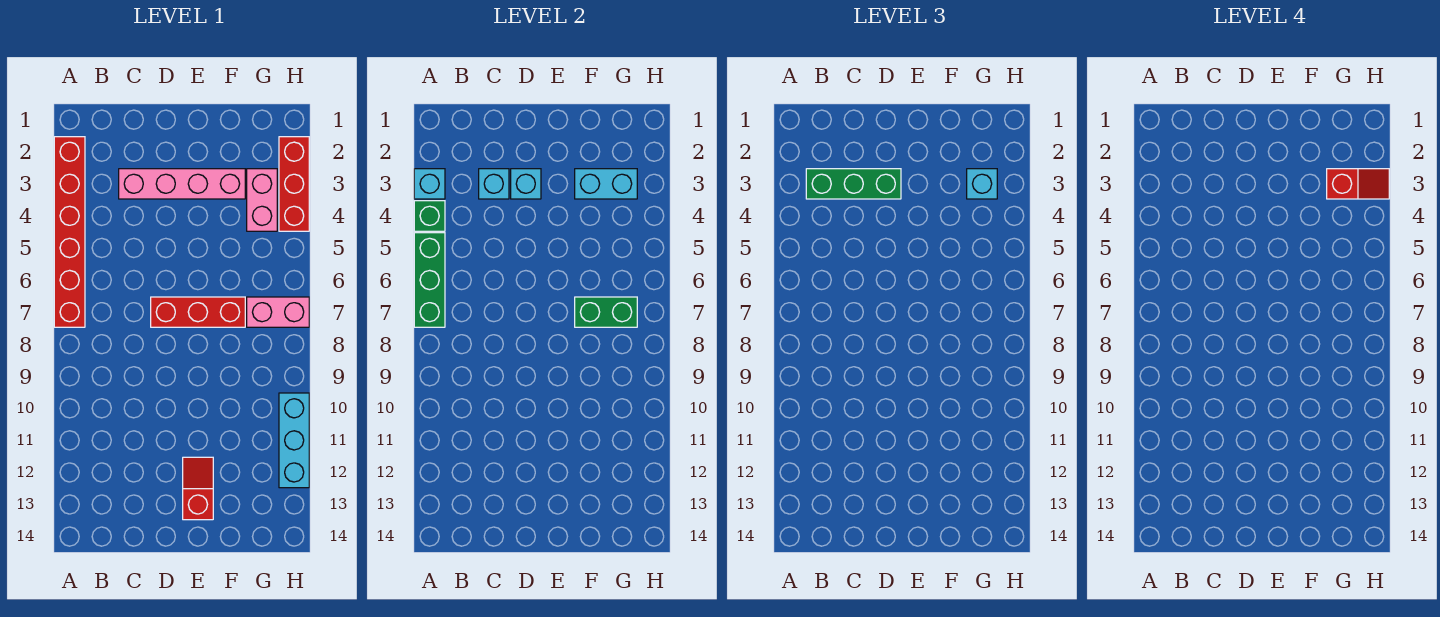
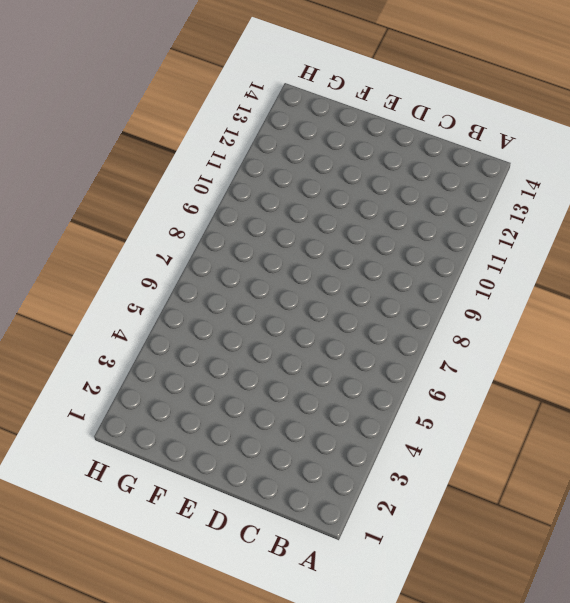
none -> red brick A2:A7 level 1
none -> pink brick C3:F3 level 1
none -> red brick D7:F7 level 1

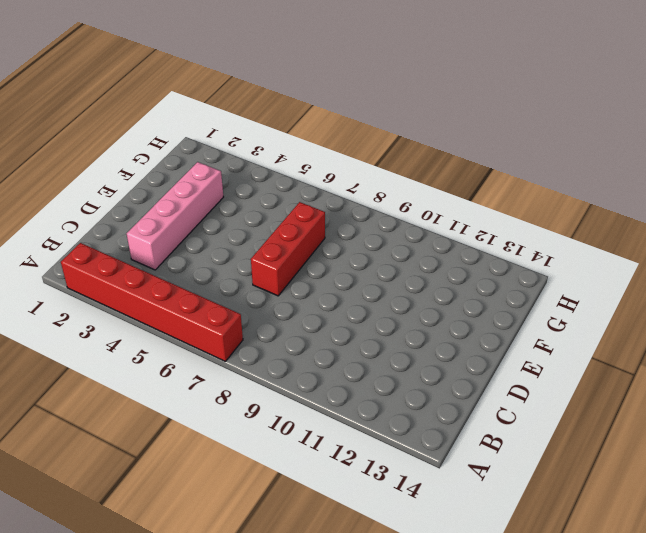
none -> red slope E12:E13 level 1 top 13
none -> pink brick G3:G4 level 1
none -> pink brick G7:H7 level 1

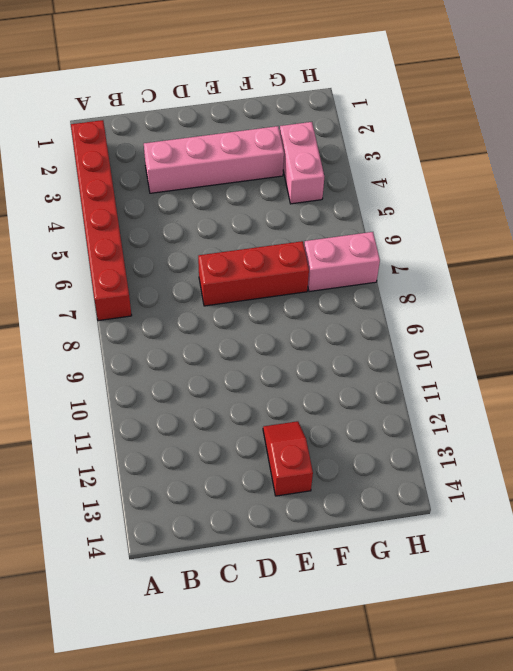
none -> red brick H2:H4 level 1
none -> cyan brick H10:H12 level 1
none -> cyan brick A3 level 2

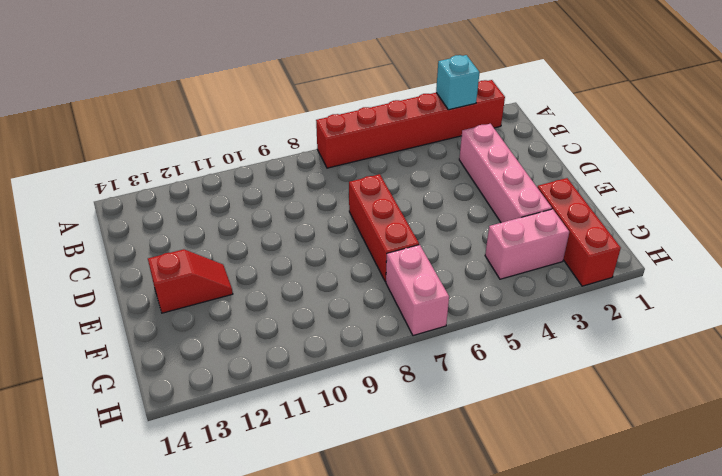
red brick F2:H2 level 1 -> red brick H2:H4 level 1
none -> cyan brick H10:H12 level 1
none -> green brick A4 level 2
none -> green brick A5:A7 level 2

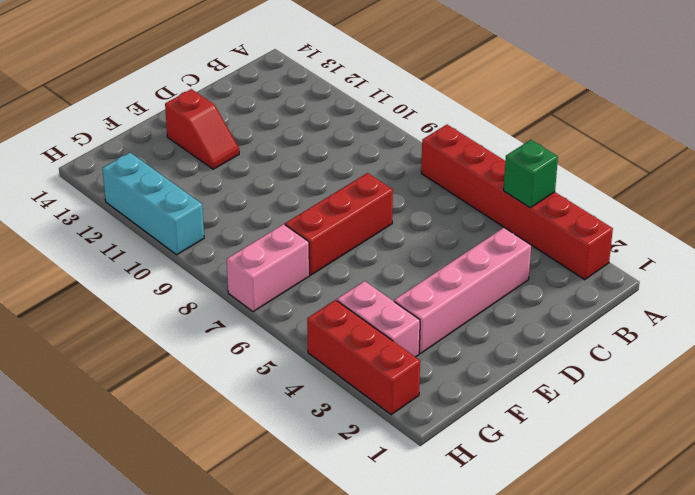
none -> cyan brick A3 level 2
none -> green brick A5:A7 level 2
none -> cyan brick C3 level 2

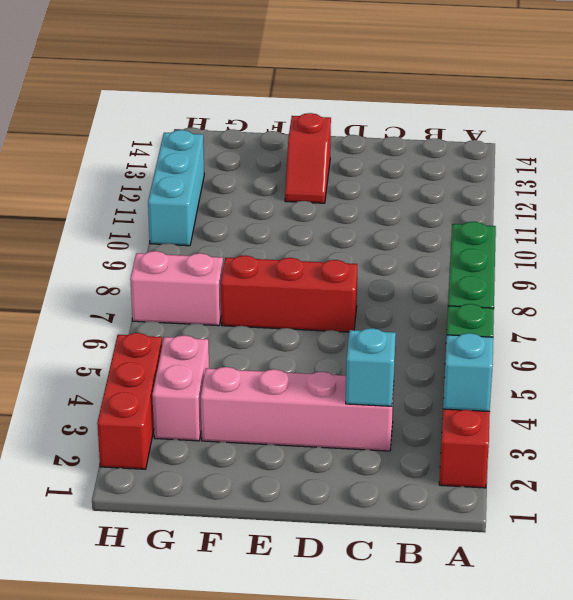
none -> cyan brick D3 level 2
none -> cyan brick F3:G3 level 2
none -> green brick F7:G7 level 2

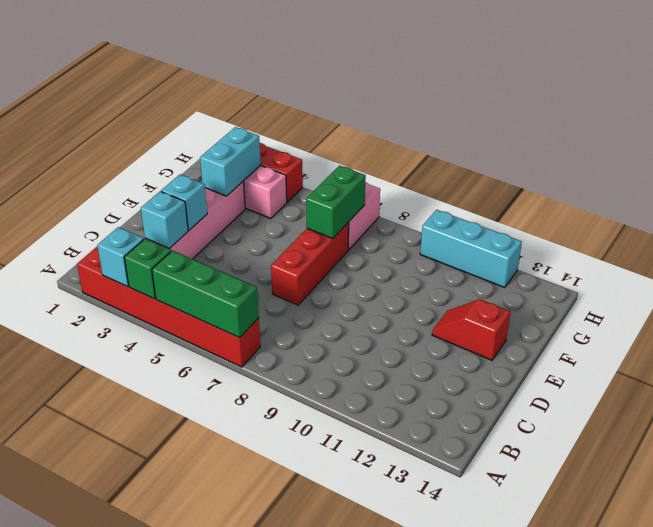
none -> green brick B3:D3 level 3
none -> cyan brick G3 level 3
none -> red slope G3:H3 level 4 top G

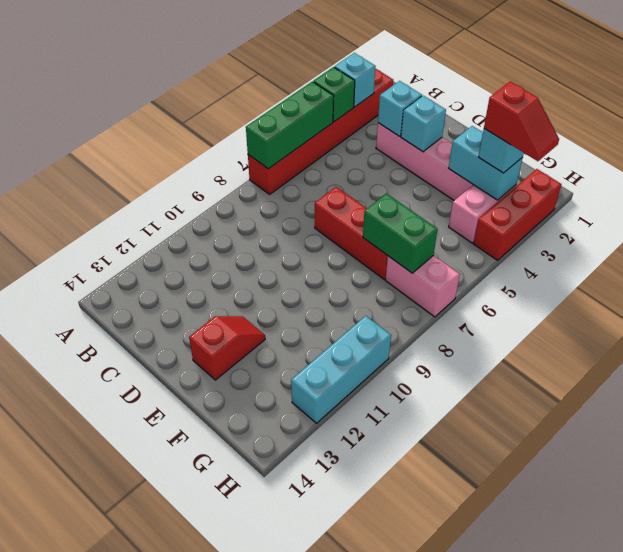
none -> green brick B3:D3 level 3

